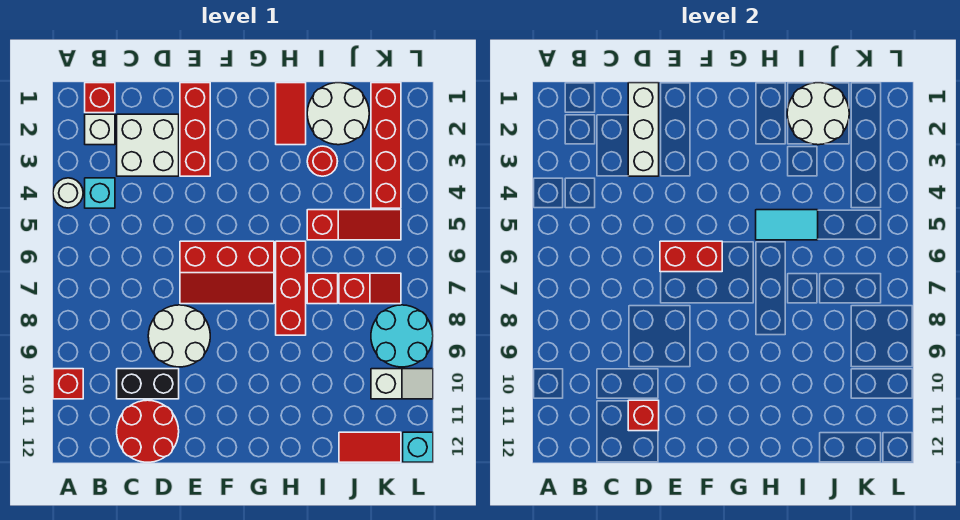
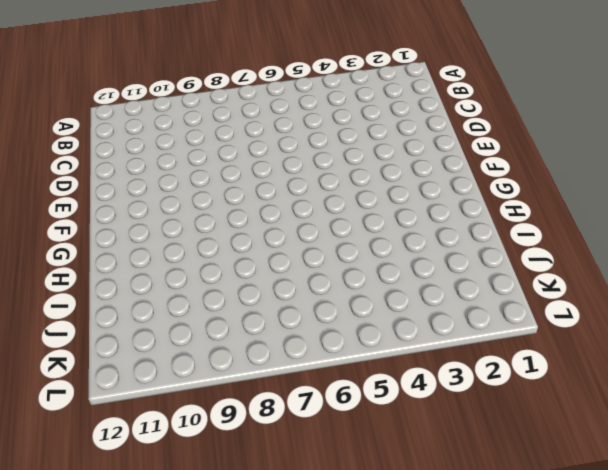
none -> white round brick A4 level 1
none -> red brick A10 level 1
none -> red brick B1 level 1

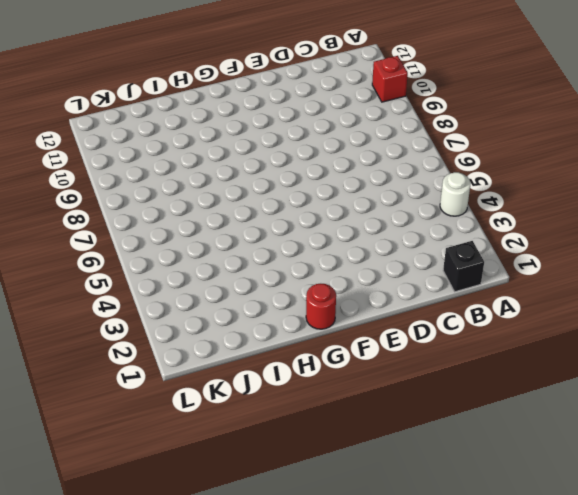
black brick B1 level 1 -> red brick B1 level 1
red round brick G1 level 1 -> red round brick I3 level 1
none -> white brick B2 level 1
none -> cyan brick B4 level 1
none -> white brick C2:D3 level 1

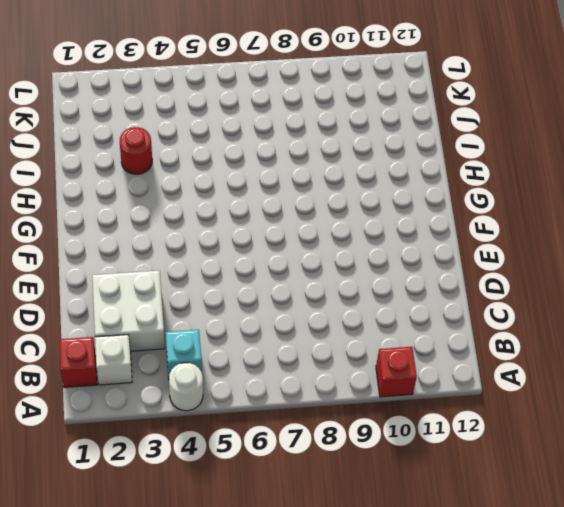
none -> black brick C10:D10 level 1
none -> red round brick C11:D12 level 1
none -> white round brick D8:E9 level 1

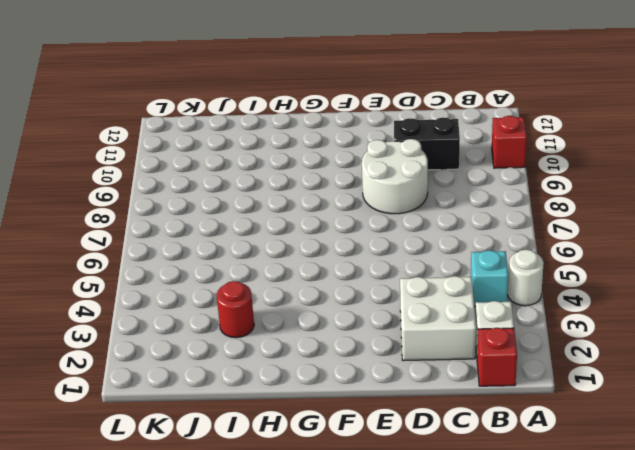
none -> red round brick C11:D12 level 1
none -> red brick E1:E3 level 1
none -> red slope E6:G7 level 1 top 6

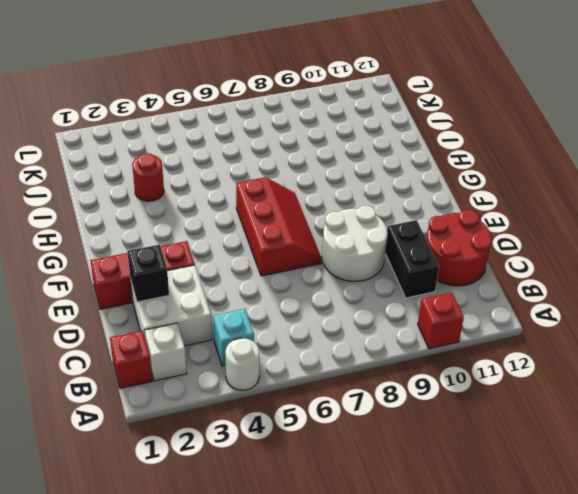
black brick D2 level 2 -> white brick D1:D3 level 2
none -> red tile H1:H2 level 1
none -> red brick H6:H8 level 1
none -> white round brick I1:J2 level 1

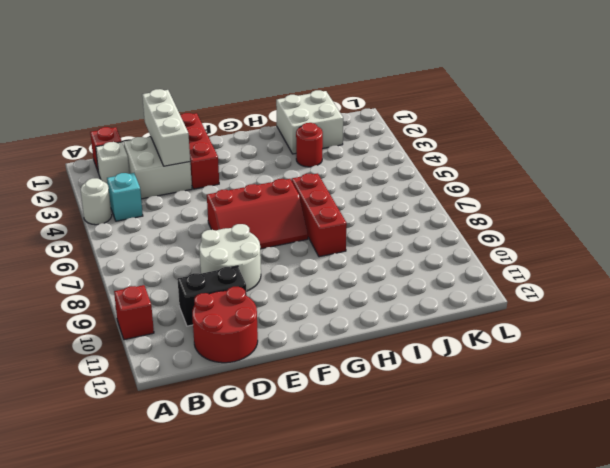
white brick I1:J2 level 1 -> white round brick I1:J2 level 1
none -> red tile H1:H2 level 1
none -> red slope I5:K5 level 1 top I
none -> red brick I7 level 1

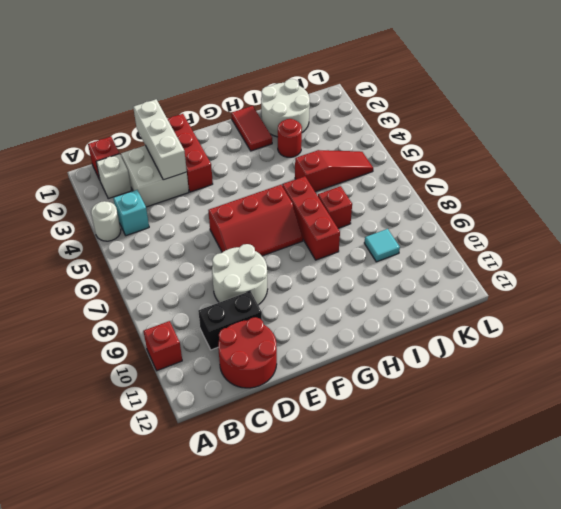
cyan tile J9 level 1 -> none
none -> red slope J7:K7 level 1 top J
none -> red tile J12:K12 level 1
none -> red brick K1:K4 level 1

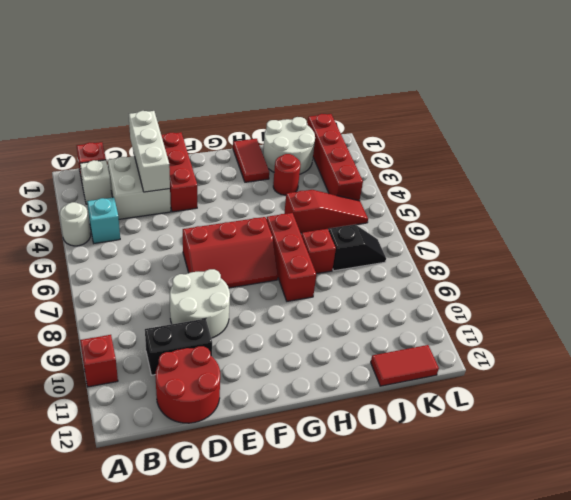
black slope J7:K7 level 1 top J -> red slope J7:K7 level 1 top J
none -> cyan round brick K8:L9 level 1
none -> white slope K10:L10 level 1 top K
none -> cyan brick L12 level 1

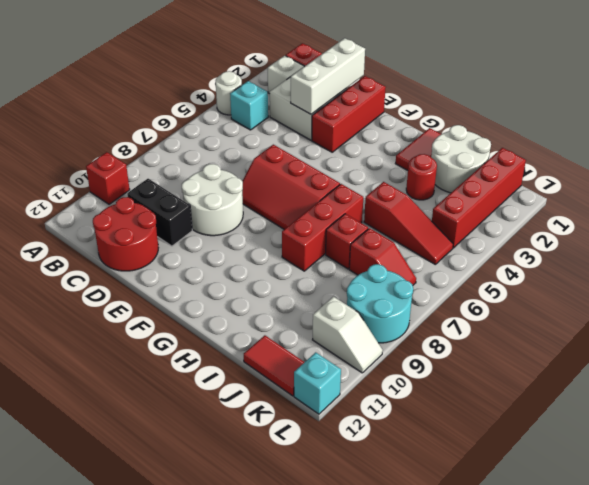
none -> red brick D11 level 2
none -> red brick E6:F6 level 2
none -> cyan tile H5:I5 level 2

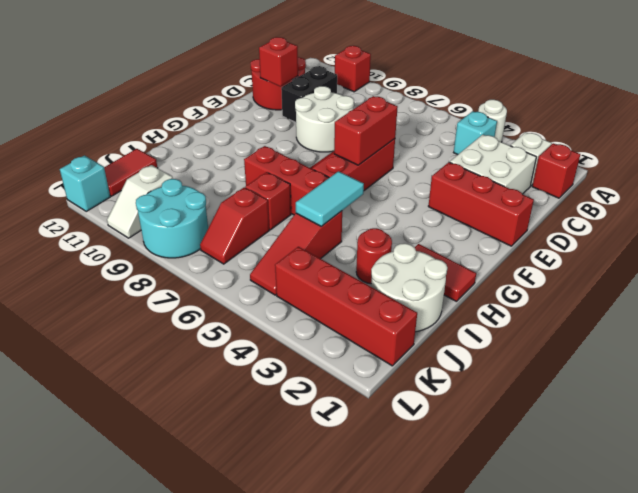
none -> white brick D1:D3 level 2
none -> white round brick I1:J2 level 2

